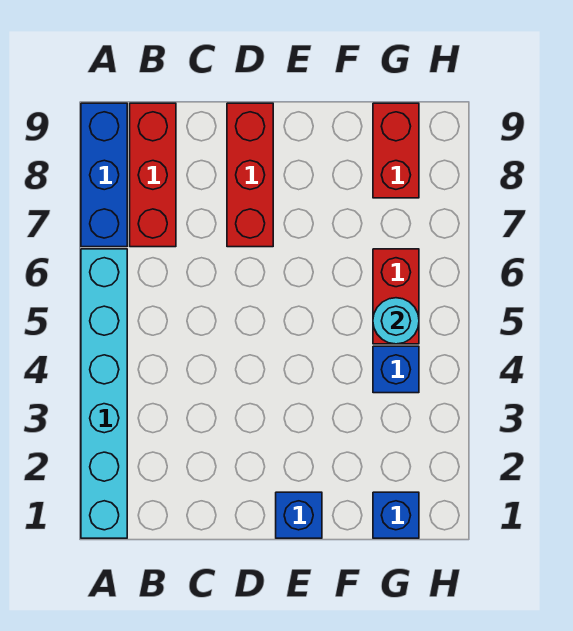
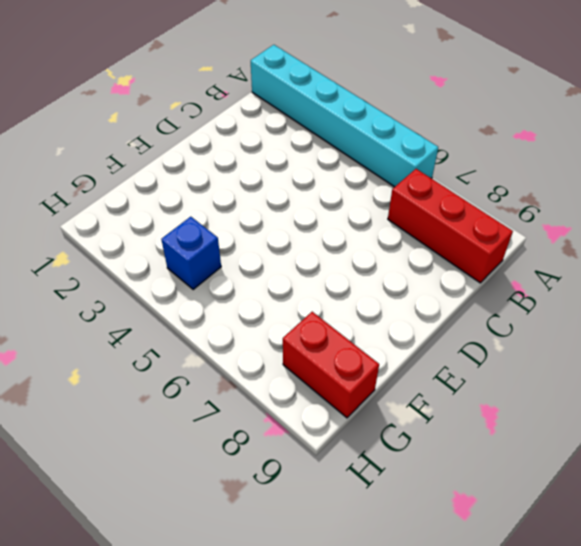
none -> blue brick A7:A9 level 1
none -> red brick D7:D9 level 1

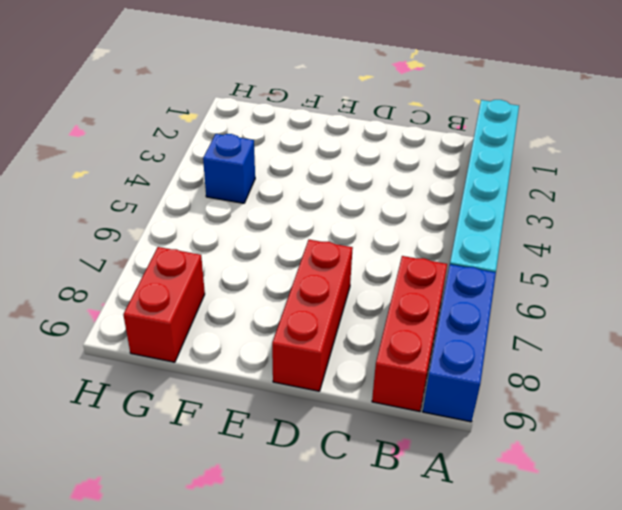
none -> blue brick E1 level 1
none -> blue brick G1 level 1

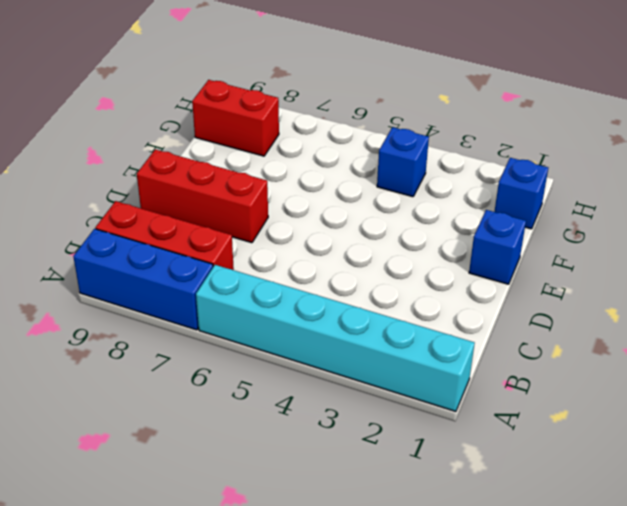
none -> red brick G5:G6 level 1
none -> cyan round brick G5 level 2

